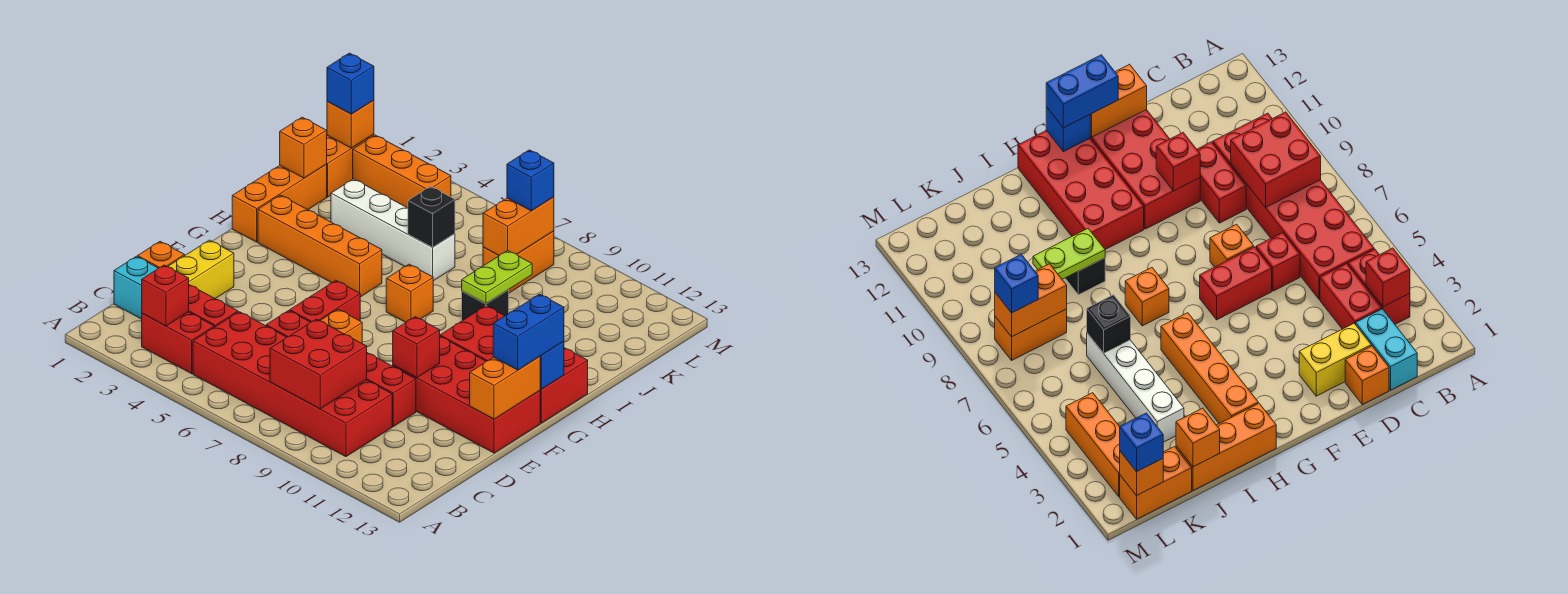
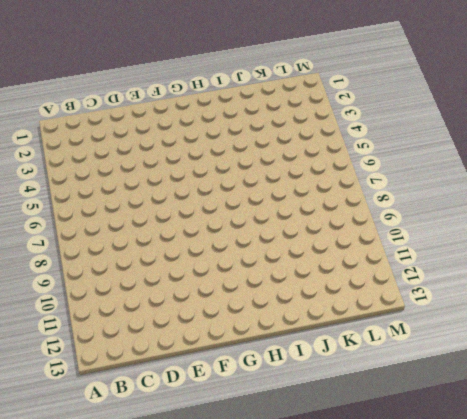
none -> red brick B3:B4 level 1
none -> red brick B5:C10 level 1
none -> cyan brick C1:C2 level 1
none -> red brick C3:C4 level 1

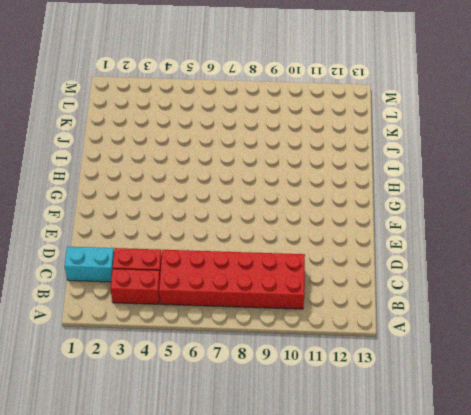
none -> orange brick D1 level 1
none -> yellow brick D2:E2 level 1
none -> red brick D6 level 1
none -> red brick D9:D10 level 1

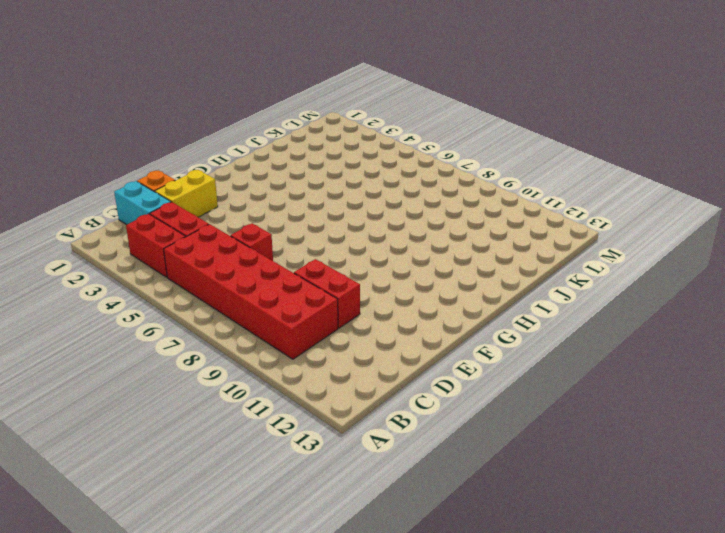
none -> red brick E6:F6 level 1
none -> orange brick E7 level 1
none -> red brick E10:F13 level 1
none -> red brick G10:H13 level 1

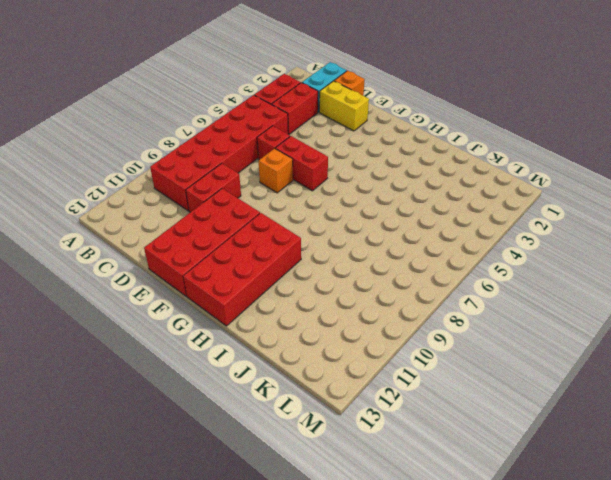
none -> orange brick H1:J1 level 1
none -> orange brick H2:H5 level 1
none -> orange brick H7 level 1
none -> black brick I9 level 1

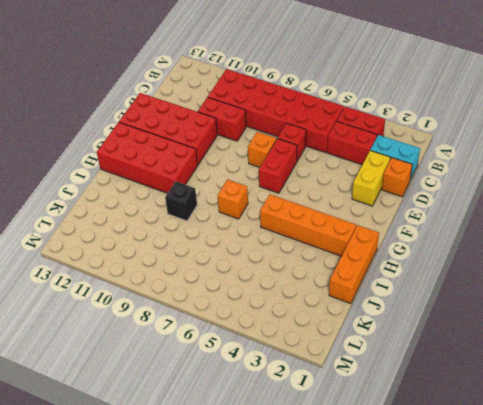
none -> white brick J3:J6 level 1
none -> orange brick K1:L1 level 1
none -> orange brick K8:L8 level 1
none -> orange brick L2:L4 level 1

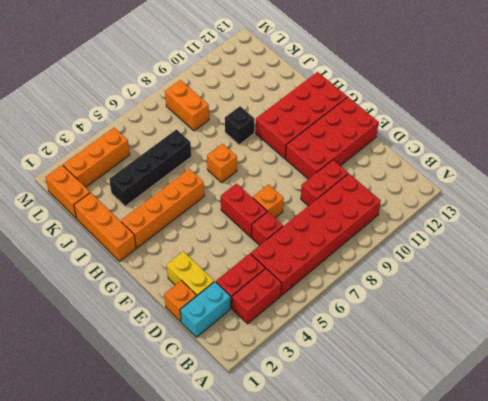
black brick J3:J6 level 1 -> white brick J3:J6 level 1
none -> red brick B3 level 2
none -> red brick B8:C9 level 2
none -> red brick E10 level 2
none -> orange brick E13:F13 level 2

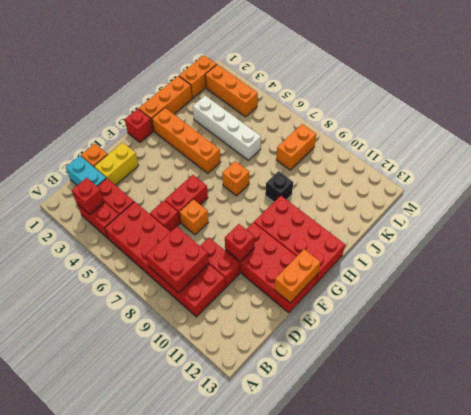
red brick G1 level 1 -> none
none -> blue brick G13 level 2
none -> lime plate I9:J9 level 2
none -> orange brick J1 level 2
none -> black brick J6 level 2

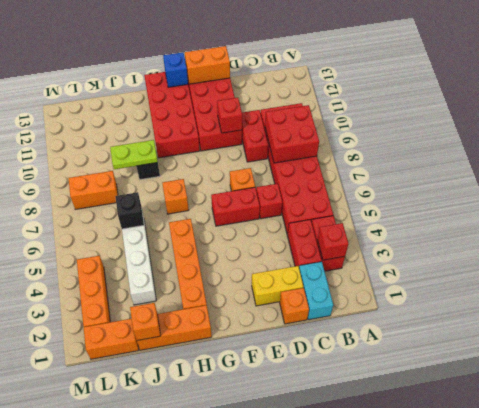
none -> orange brick K8:L8 level 2
none -> orange brick L1 level 2
none -> blue brick F13:G13 level 3
none -> blue brick L1 level 3

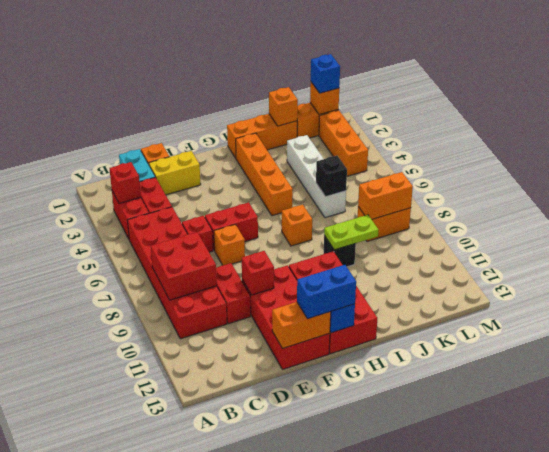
none -> blue brick L8 level 3

